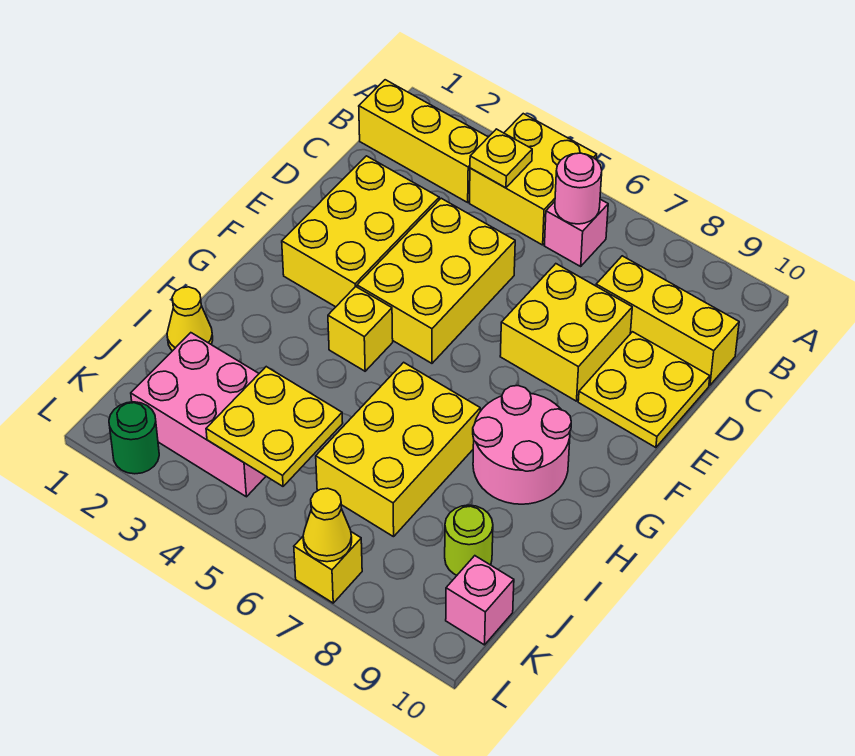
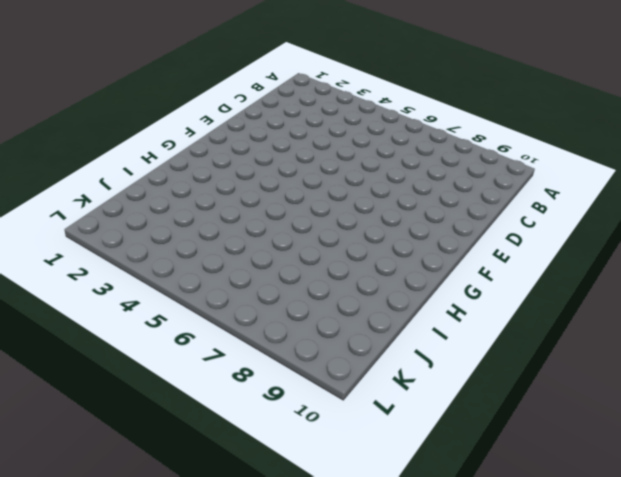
none -> yellow brick A4:B5 level 1
none -> yellow brick B1:B3 level 1
none -> pink brick B6 level 1

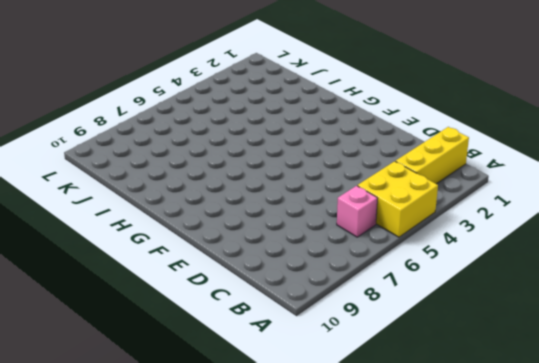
none -> yellow brick C8:C10 level 1
none -> yellow brick D2:F3 level 1
none -> yellow brick D4:F5 level 1

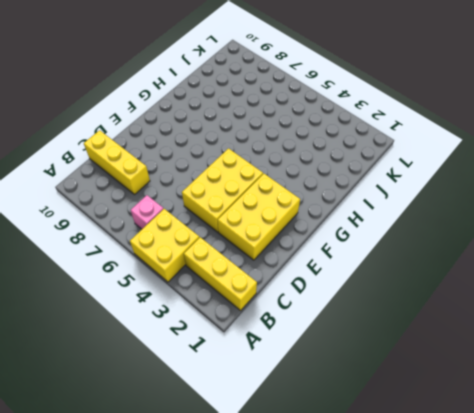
none -> yellow brick D7:E8 level 1
none -> yellow plate D9:E10 level 1
none -> yellow brick G4 level 1

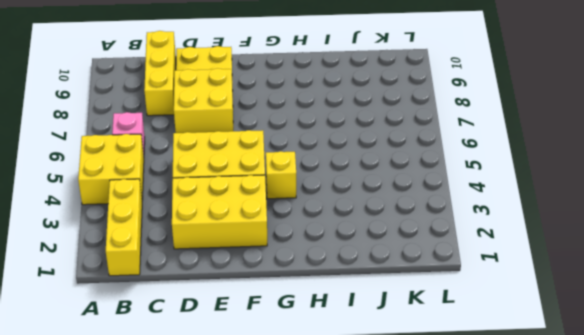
none -> pink round brick G8:H9 level 1
none -> yellow brick H6:J7 level 1
none -> yellow cone I1 level 1

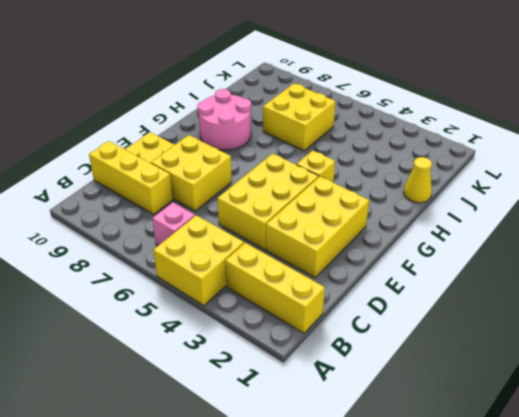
yellow brick I6:J7 level 1 -> yellow brick H6:J7 level 1
none -> pink brick J2:K4 level 1
none -> lime round brick J9 level 1
none -> pink brick K10 level 1

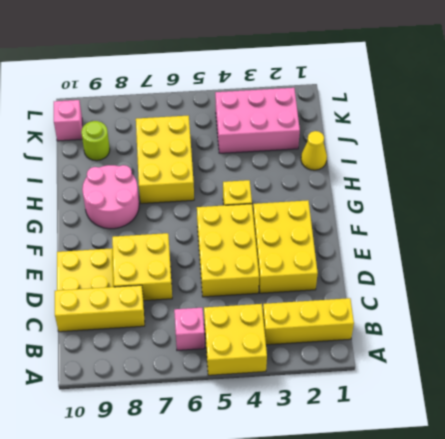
none -> green round brick L2 level 1
none -> yellow brick L7 level 1
none -> yellow plate B4 level 2

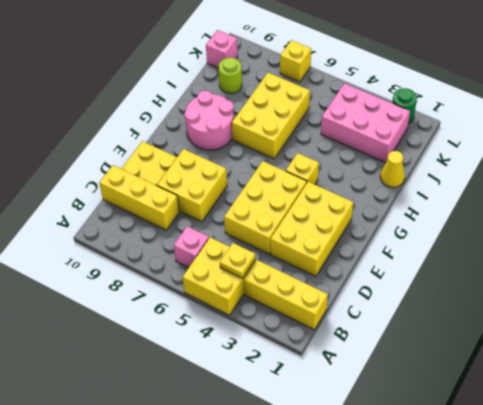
none -> pink round brick B6 level 2
none -> yellow plate J4:K5 level 2
none -> yellow cone L7 level 2

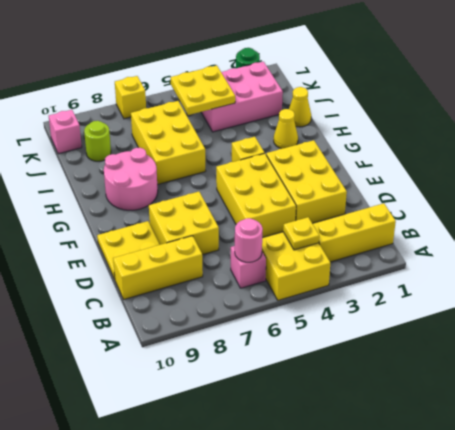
yellow cone H2 level 1 -> yellow cone L7 level 2

